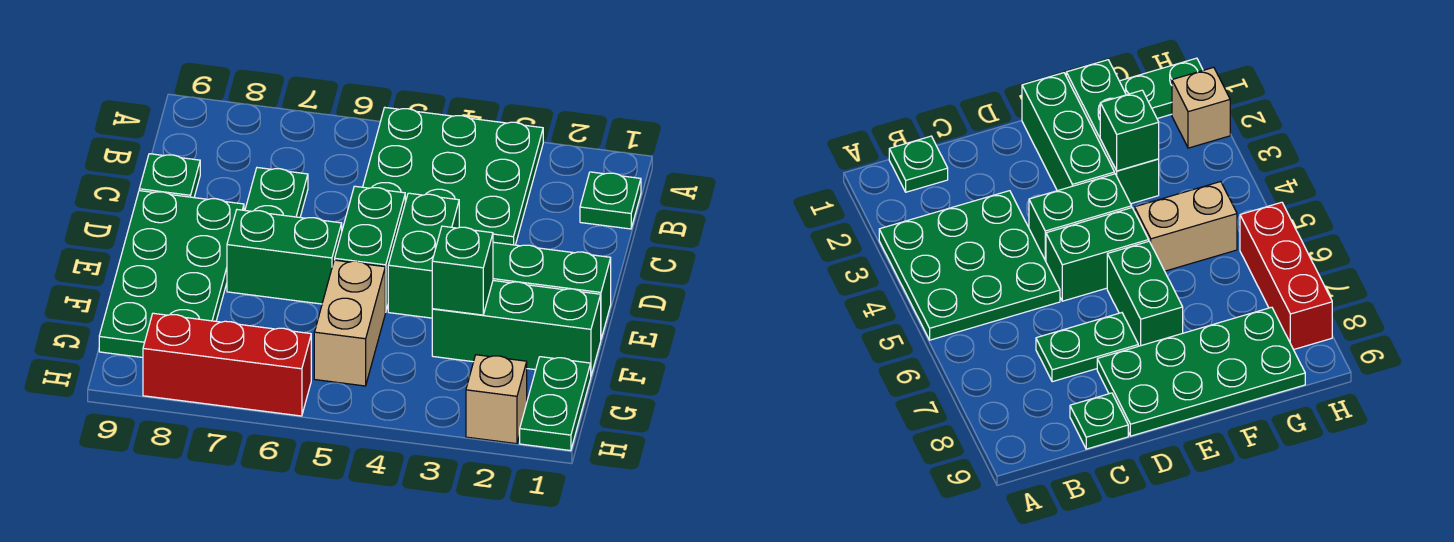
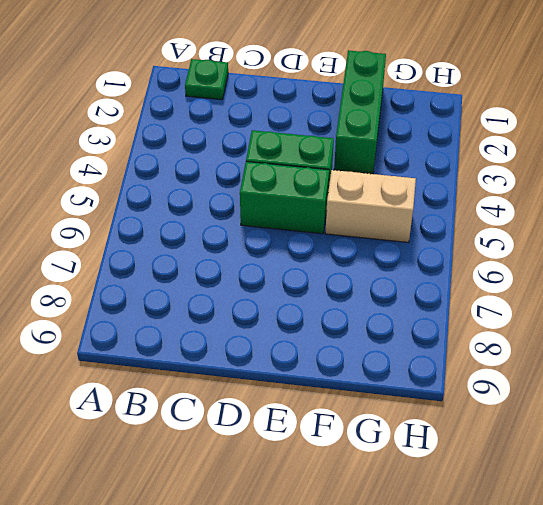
none -> green plate A3:C5 level 1
none -> green plate C7:D7 level 1
none -> green plate C9 level 1

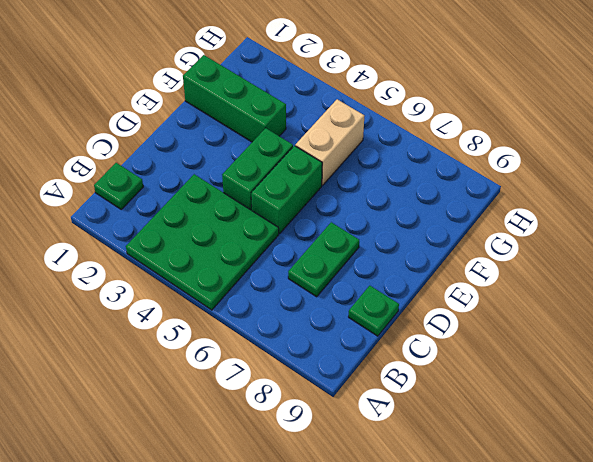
none -> green plate D8:G9 level 1
none -> green brick E1:E3 level 1
none -> green brick E6:E7 level 1

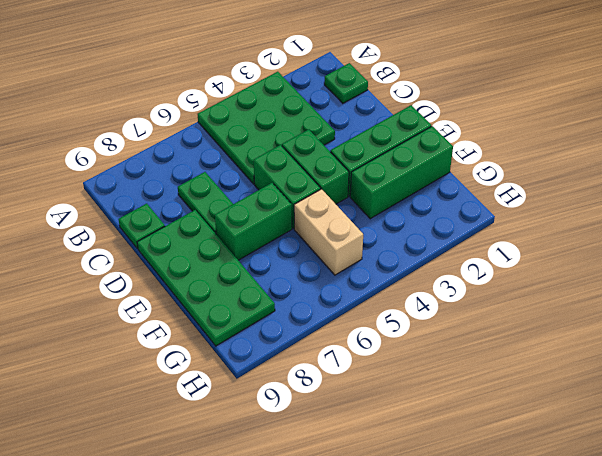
none -> green plate G1:H1 level 1
none -> tan brick H2 level 1
none -> red brick H6:H8 level 1

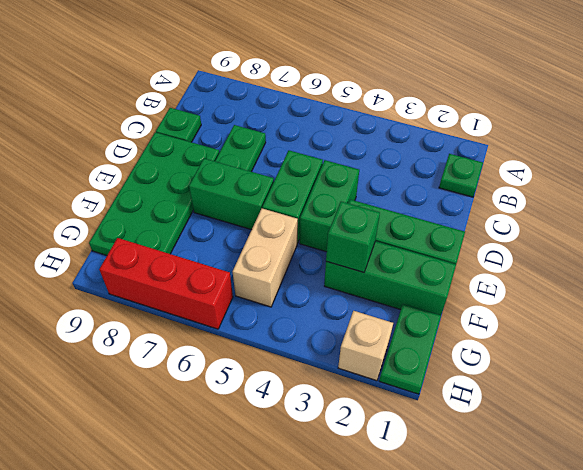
none -> green plate A3:C5 level 1

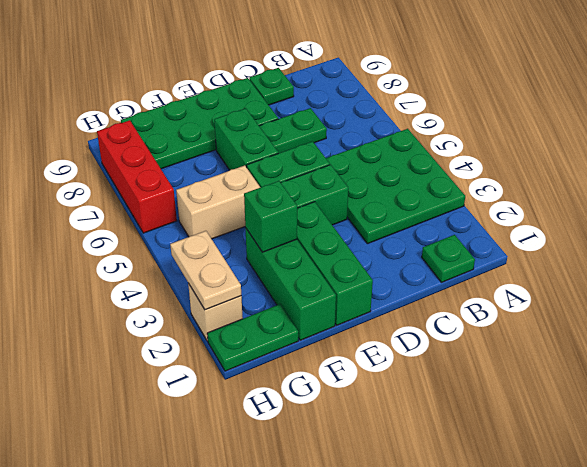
tan plate H2:H3 level 2 -> none

